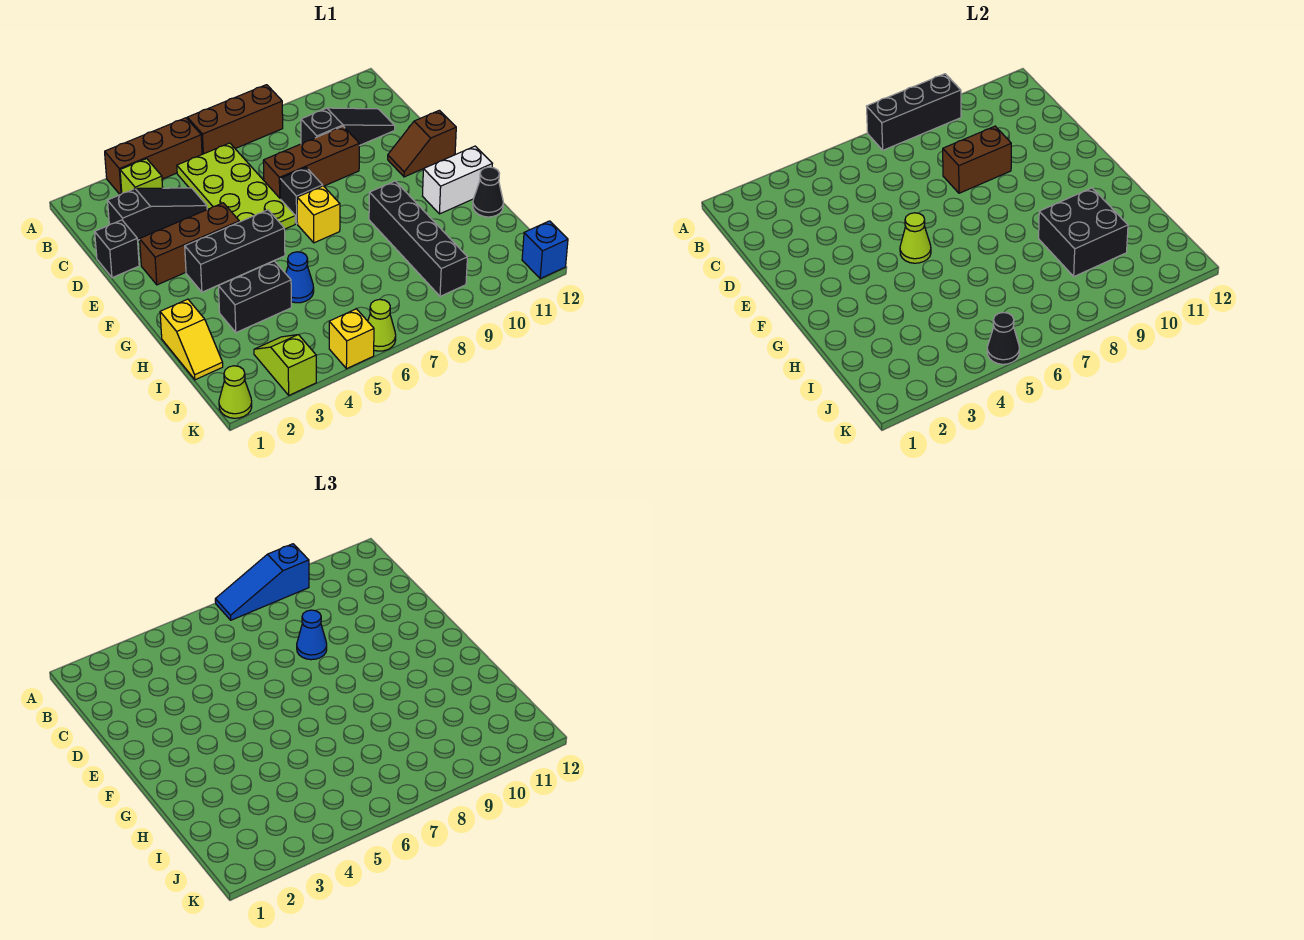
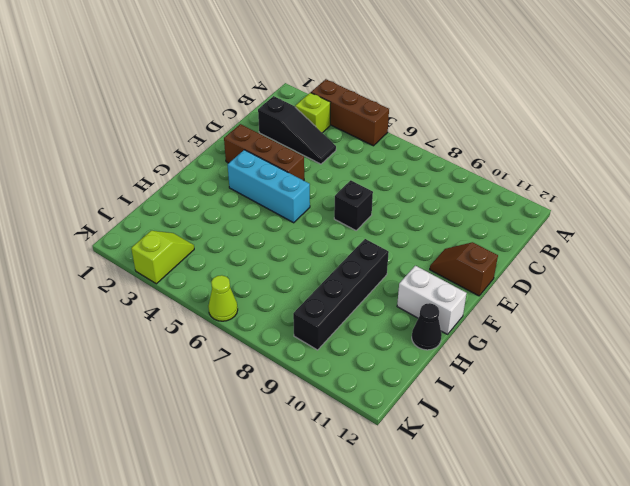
cyan brick F3:F5 level 1 -> black brick F3:F5 level 1
none -> brown brick A6:A8 level 1
none -> lime plate B5:E6 level 1
none -> black slope C9:C11 level 1 top 9
none -> black brick D1 level 1

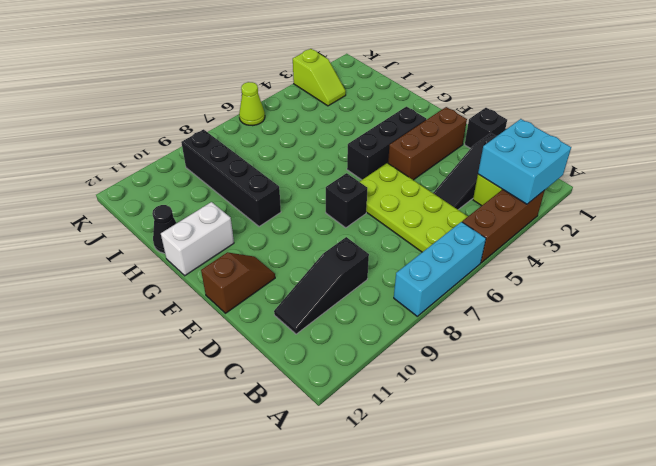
cyan brick A2:B3 level 2 -> none
cyan brick A6:A8 level 1 -> brown brick A6:A8 level 1
none -> brown brick D7:D9 level 1
none -> yellow brick F7 level 1
none -> yellow slope H1:I1 level 1 top H
none -> black brick H3:H4 level 1

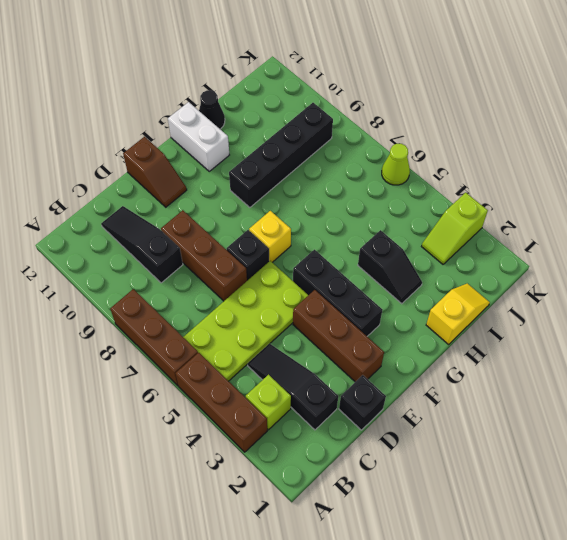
black slope H3:H4 level 1 top 4 -> black brick H3:H4 level 1
none -> blue cone H5 level 1
none -> lime cone K1 level 1
none -> yellow brick K5 level 1
none -> blue brick K12 level 1

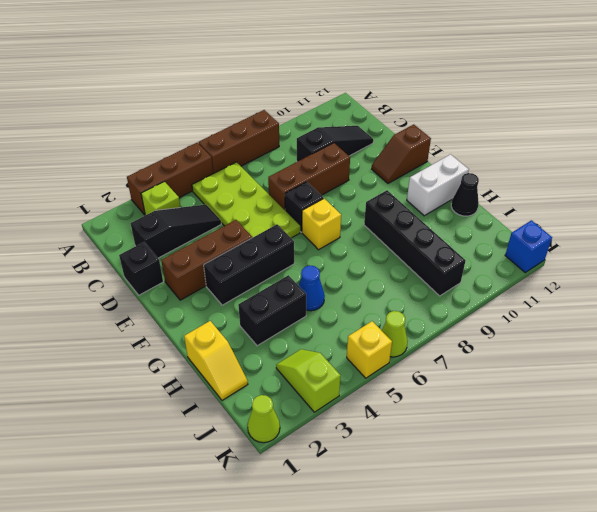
none -> black brick A7:A9 level 2
none -> brown brick D8:D9 level 2
none -> lime cone F5 level 2
none -> black brick H9:I10 level 2

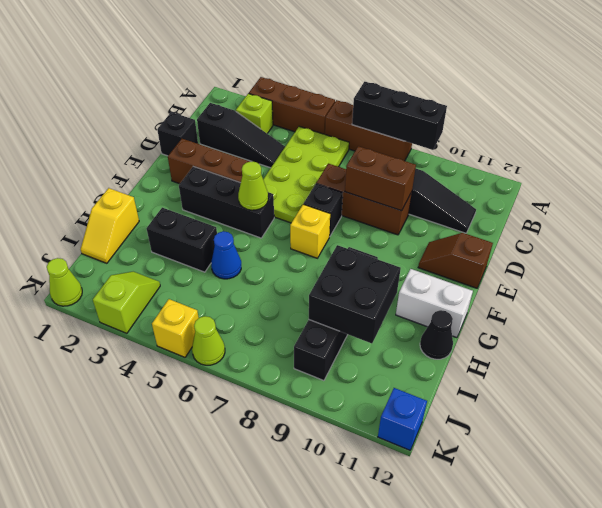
none -> black cone K5 level 2
none -> blue slope A7:A9 level 3 top 9
none -> blue cone D8 level 3

